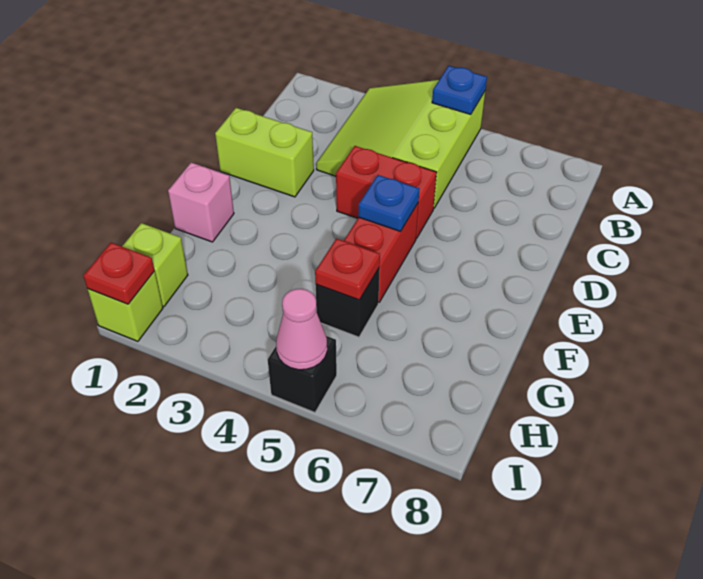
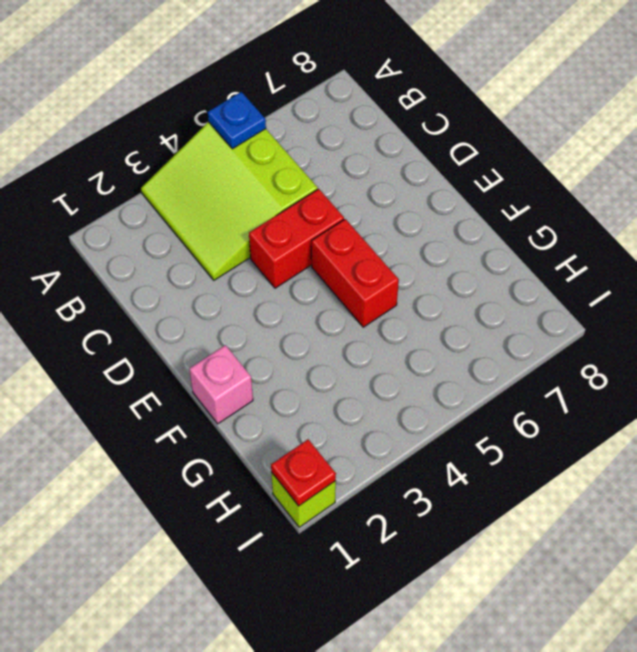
none -> lime brick D1:D2 level 1
none -> black brick G5 level 1
none -> lime brick H1 level 1

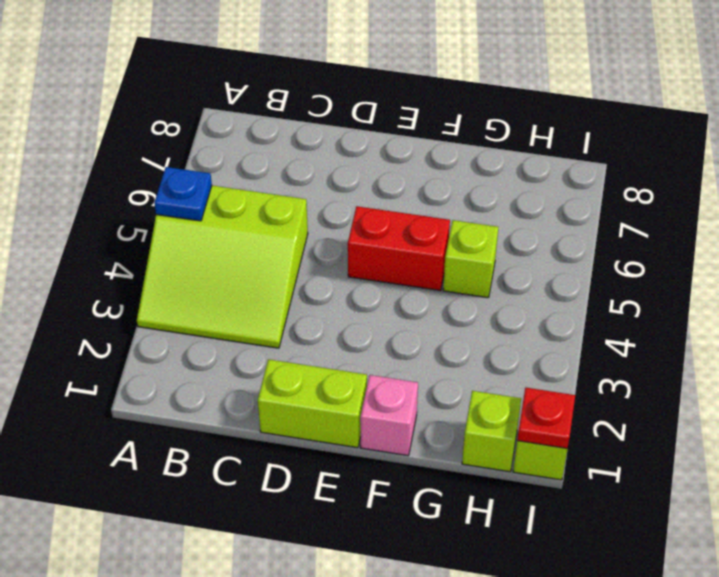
lime brick D1:E1 level 1 -> lime brick D1:D2 level 1
lime brick G5 level 1 -> black brick G5 level 1
none -> red brick D4:D5 level 1
none -> black brick I5 level 1
none -> blue plate E5 level 2

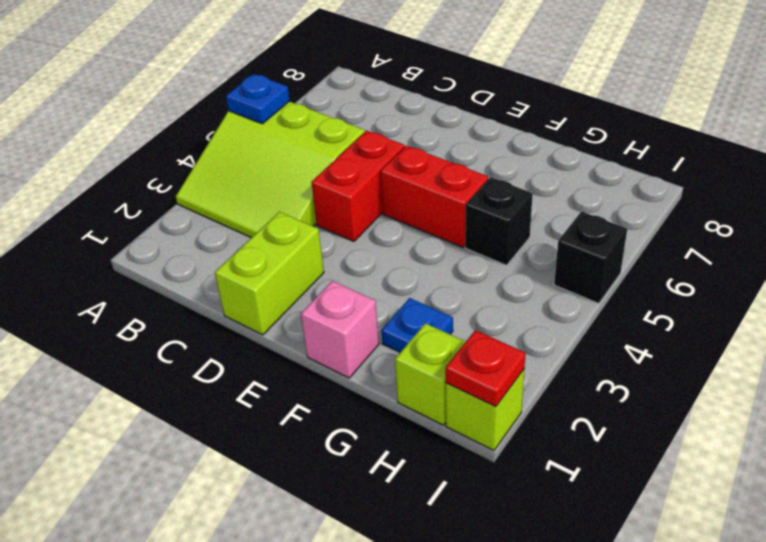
blue plate G2 level 1 -> blue plate E5 level 2
none -> red plate G5 level 2
none -> pink cone I5 level 2

